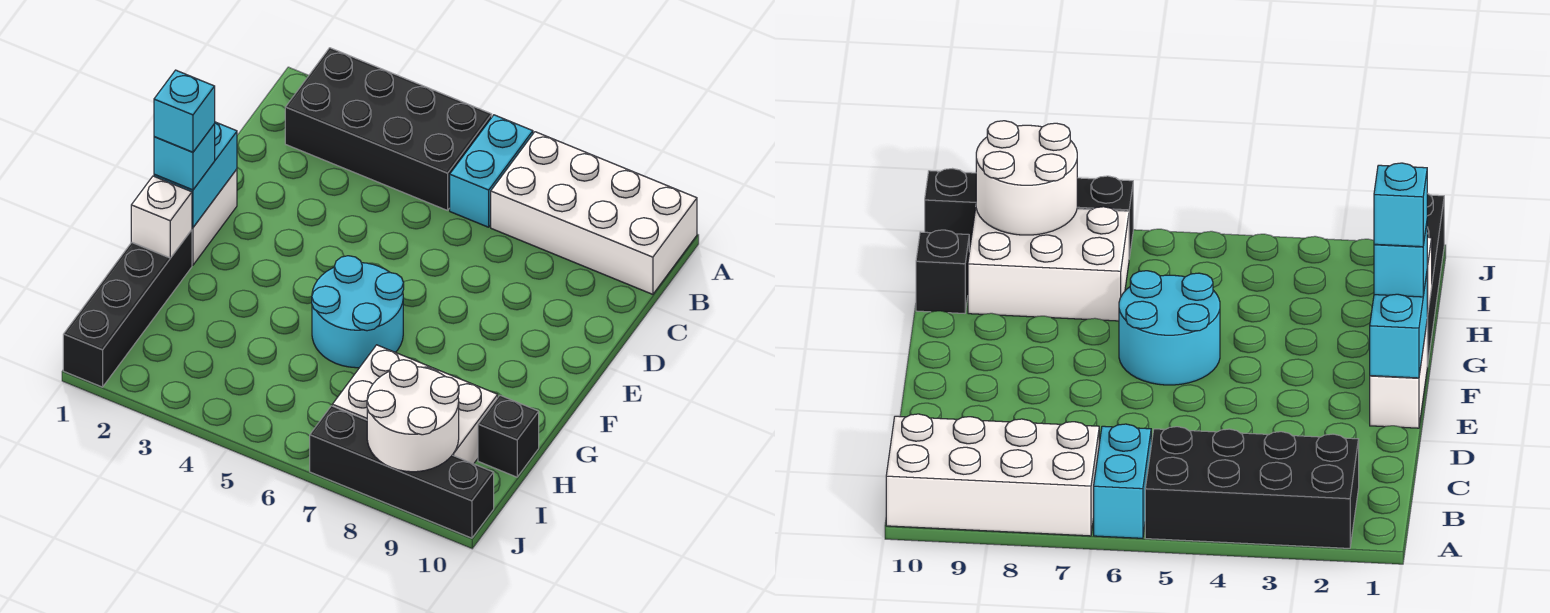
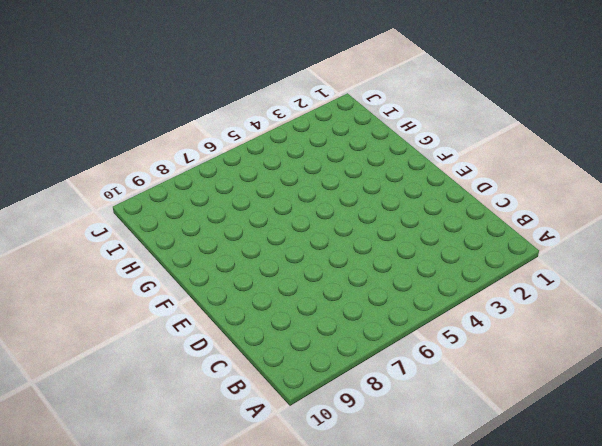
none -> black brick A2:B5 level 1
none -> cyan brick A6:B6 level 1
none -> white brick A7:B10 level 1

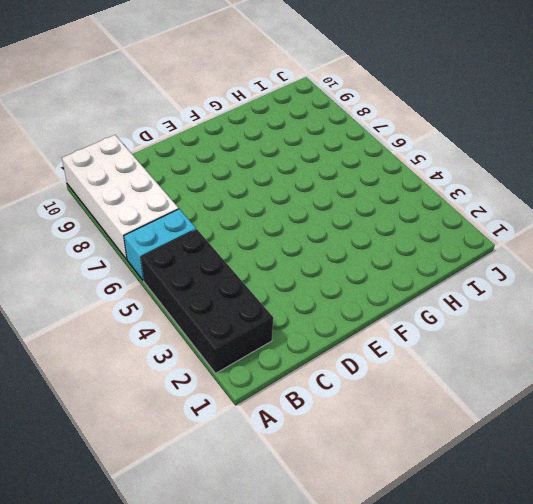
none -> white brick E1:F1 level 1
none -> cyan round brick F5:G6 level 1
none -> black brick G1:J1 level 1

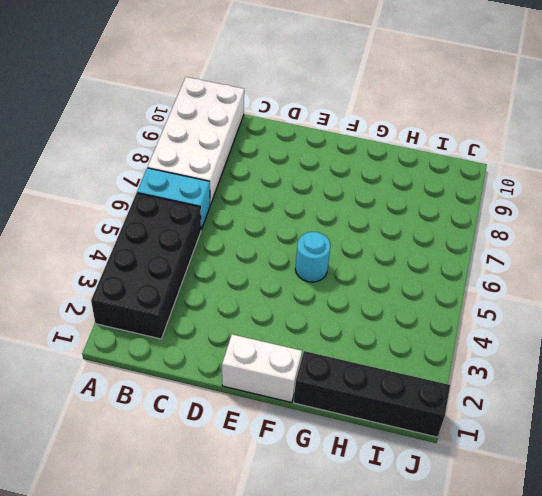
cyan round brick F5 level 1 -> cyan round brick F5:G6 level 1
none -> white brick H7:I9 level 1
none -> black brick H10 level 1
none -> black brick J7:J10 level 1

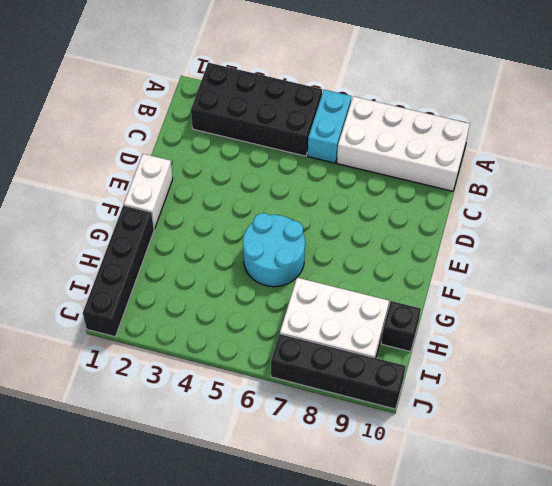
none -> cyan brick E1:F1 level 2
none -> white brick G1 level 2
none -> white round brick I8:J9 level 2

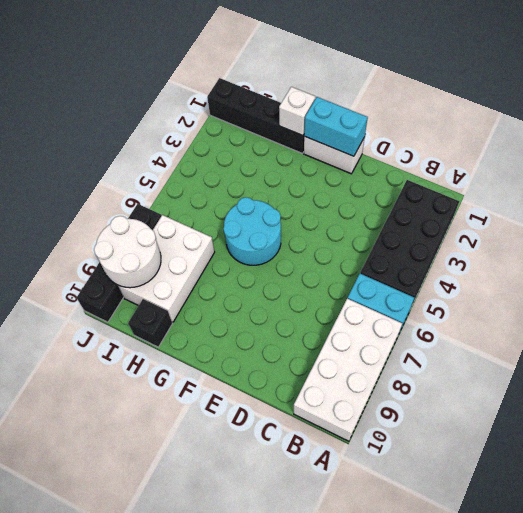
none -> cyan brick F1 level 3
none -> cyan brick F1 level 4

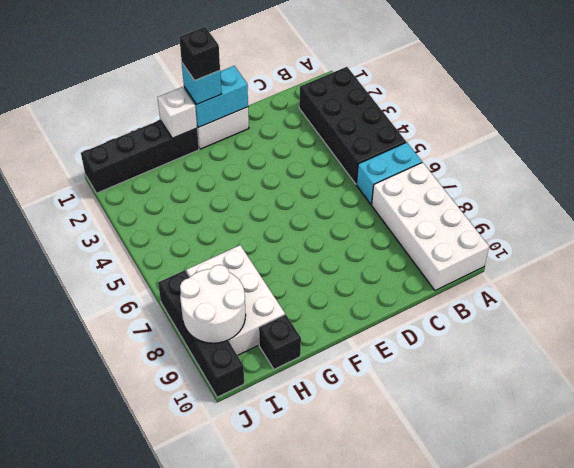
black brick F1 level 4 -> cyan brick F1 level 4
none -> cyan round brick F5:G6 level 1

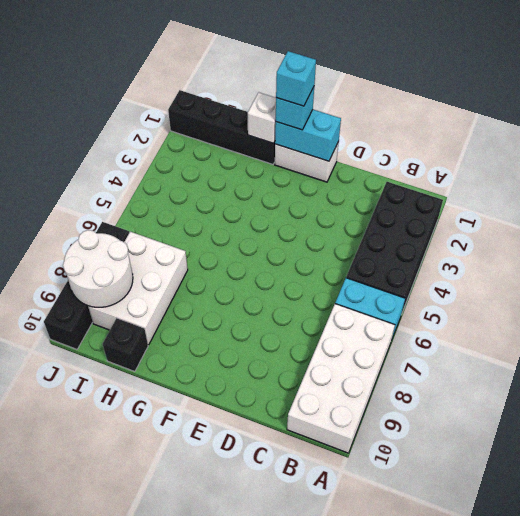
none -> cyan round brick F5:G6 level 1

